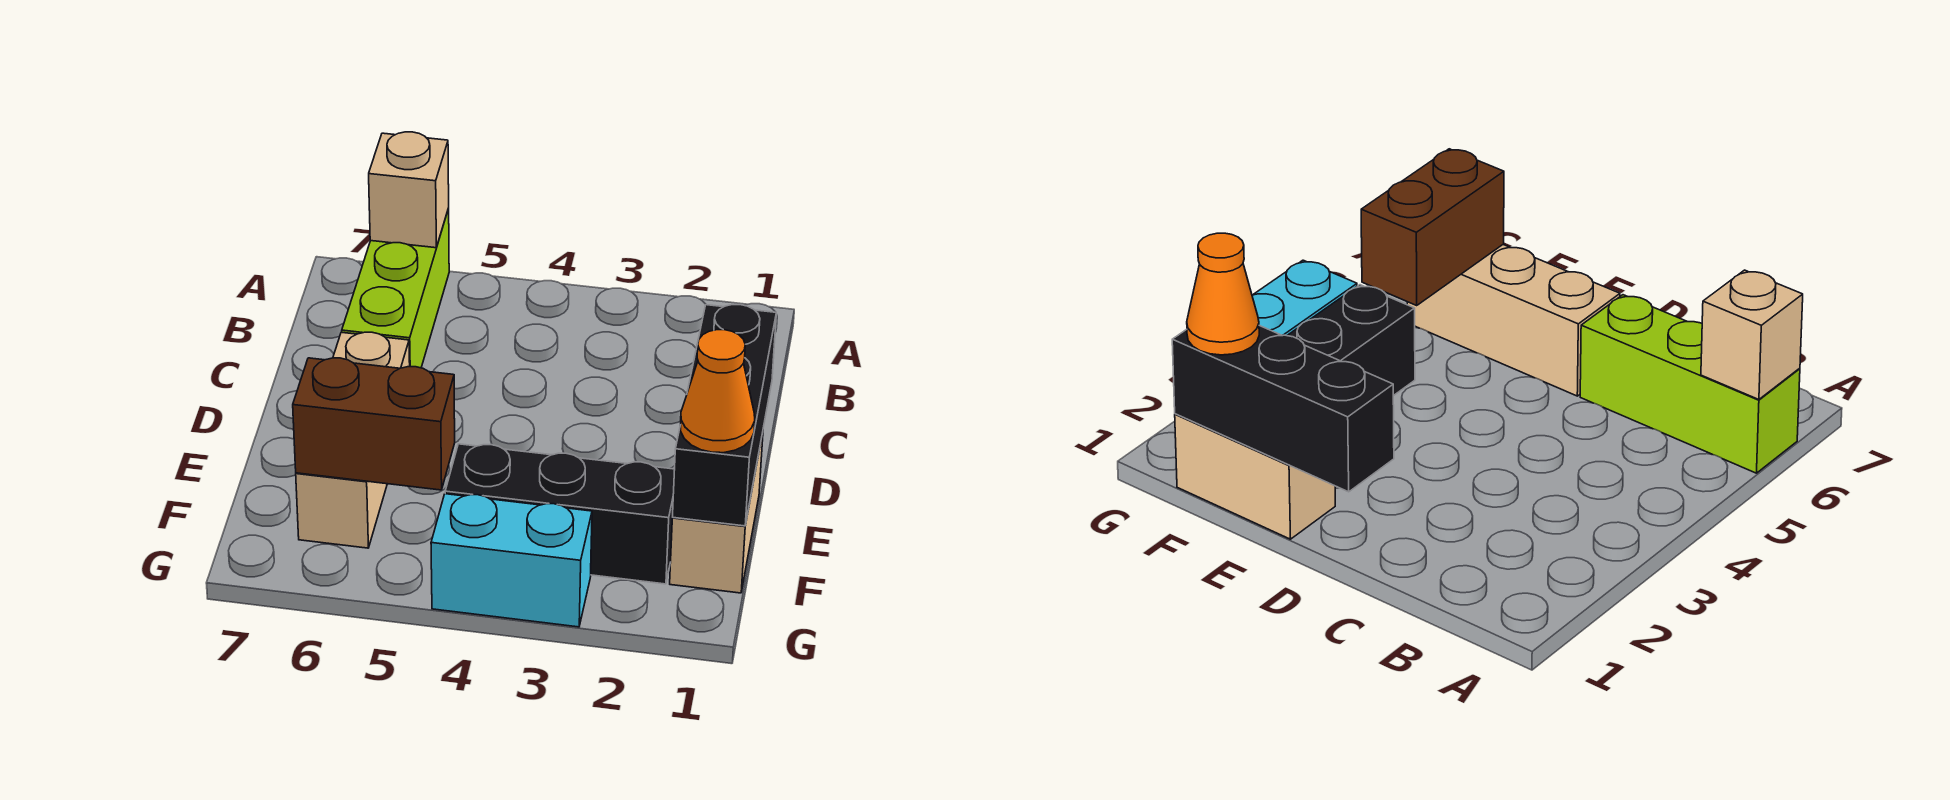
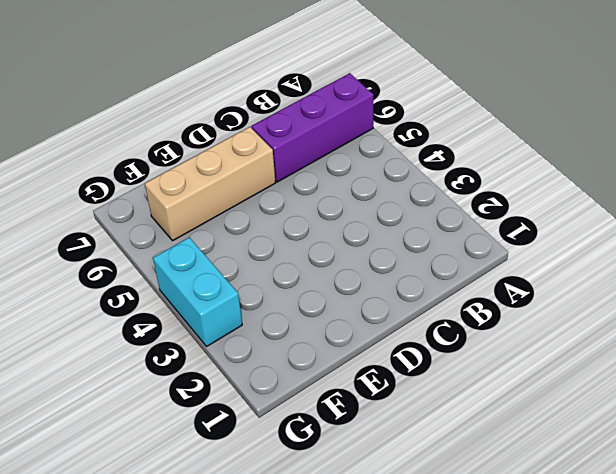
purple brick A6:C6 level 1 -> lime brick A6:C6 level 1
none -> tan brick E1:F1 level 1
none -> black brick F2:F4 level 1

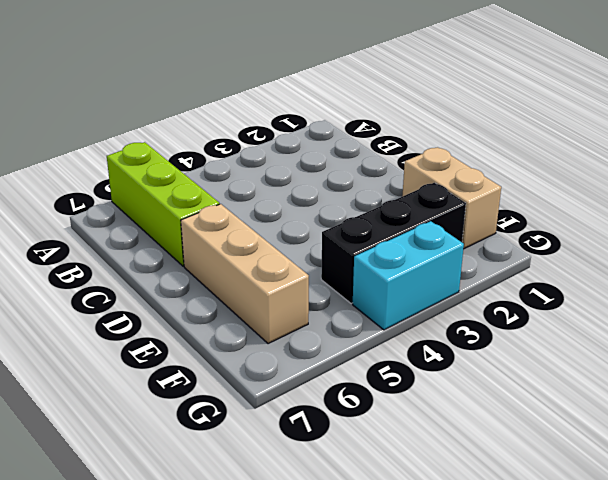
none -> tan brick A6 level 2
none -> black brick D1:F1 level 2

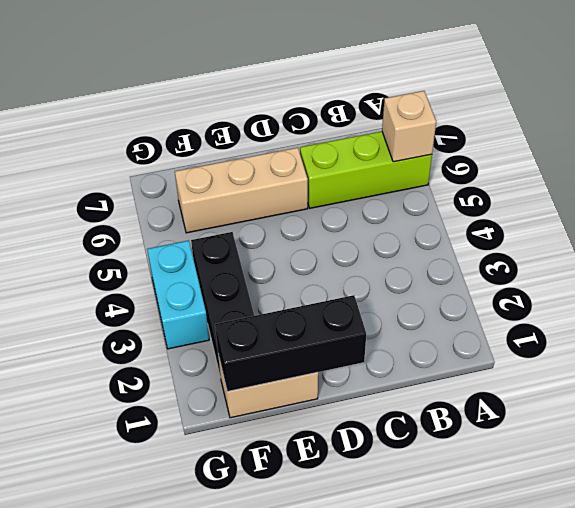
none -> brown brick F5:F6 level 2
none -> orange cone F1 level 3

